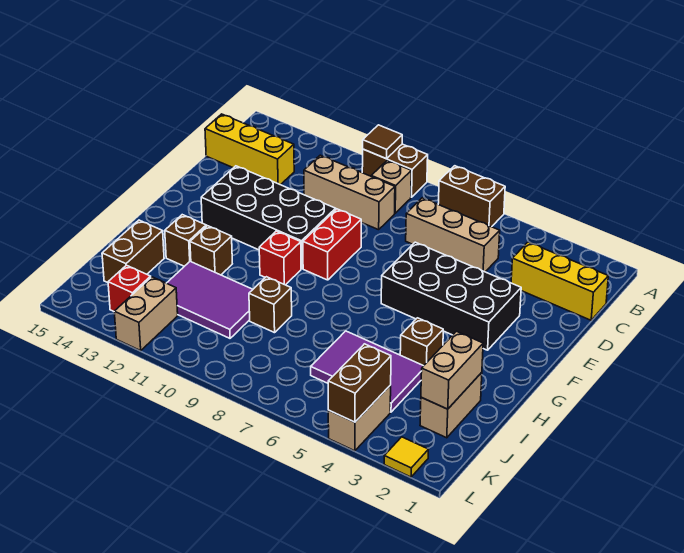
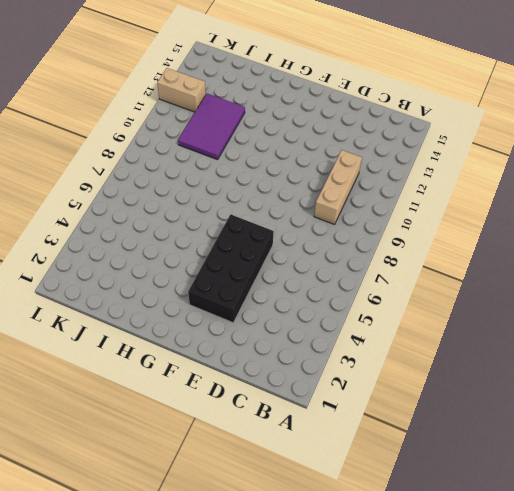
none -> brown brick A6:A7 level 1
none -> brown brick A9:A10 level 1
none -> tan brick B9 level 1

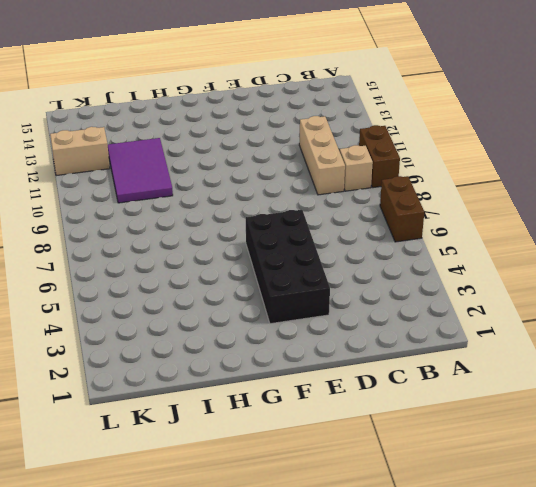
none -> yellow brick C1:C3 level 1
none -> tan brick C5:C7 level 1
none -> yellow brick C13:C15 level 1

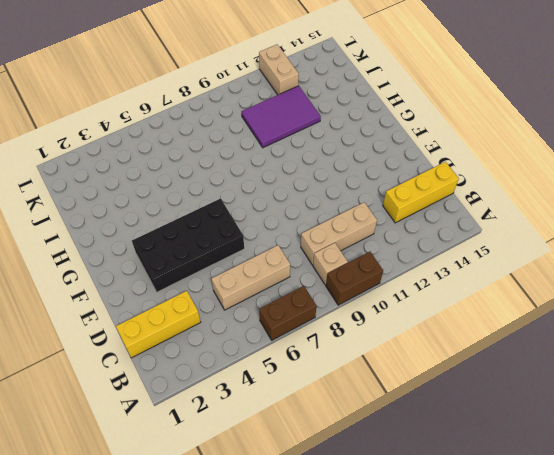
none -> red brick E9:F9 level 1
none -> black brick E10:F13 level 1
none -> red brick G10 level 1

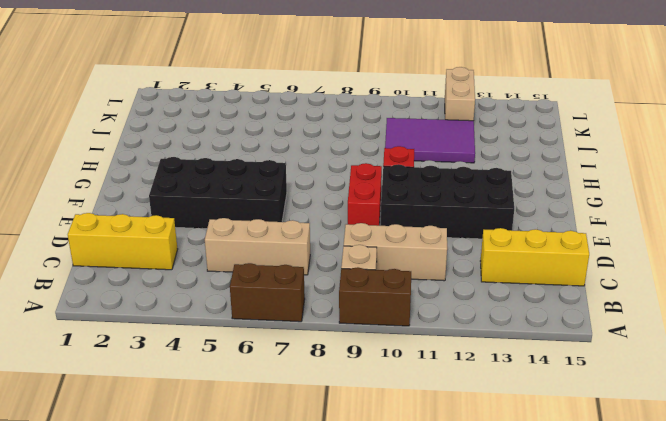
none -> brown brick H4 level 1
none -> brown brick H12 level 1
none -> brown brick H13 level 1

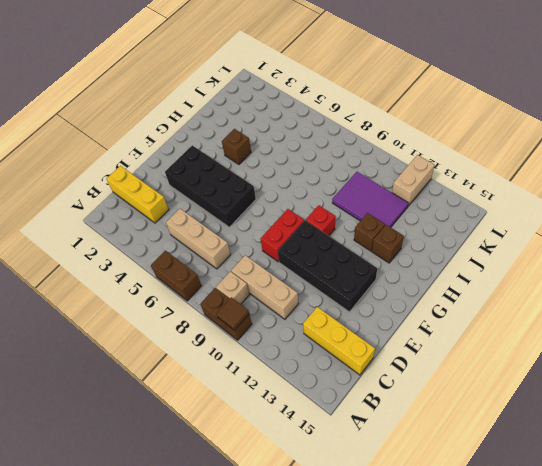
none -> tan brick I2:J2 level 1
none -> purple tile I4:J6 level 1
none -> brown brick I9 level 1

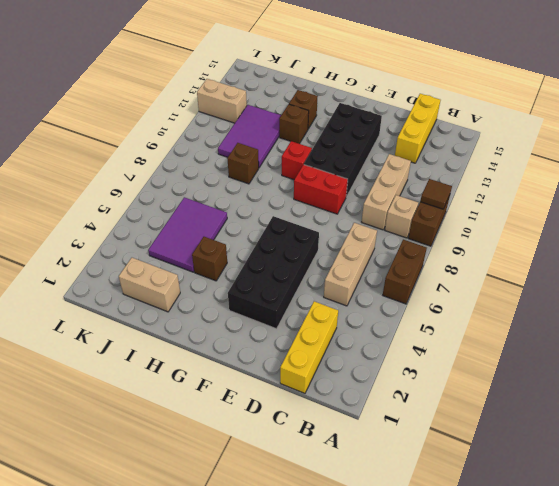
none -> brown brick I14:J14 level 1
none -> tan brick K4:L4 level 1
none -> red brick K13 level 1

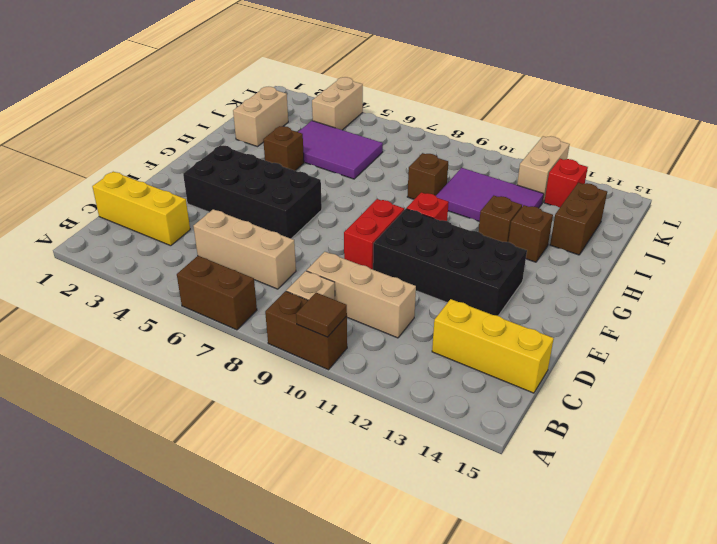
none -> yellow tile L2 level 1
none -> tan brick I2:J2 level 2
none -> brown brick K4:L4 level 2

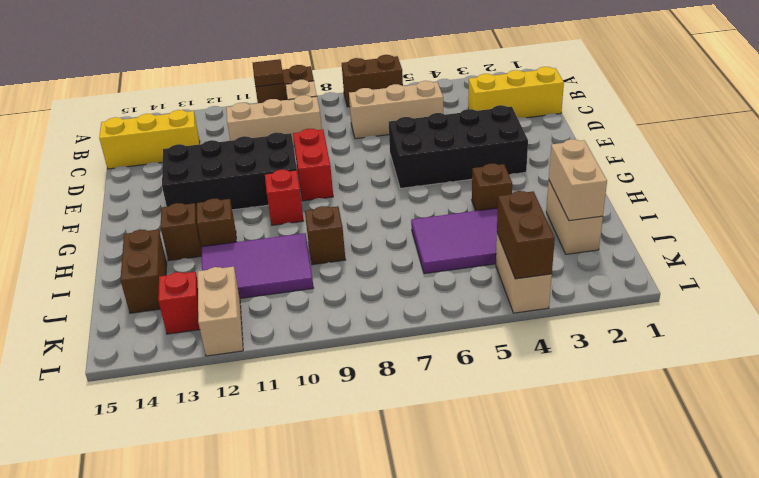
none -> yellow tile L2 level 1

